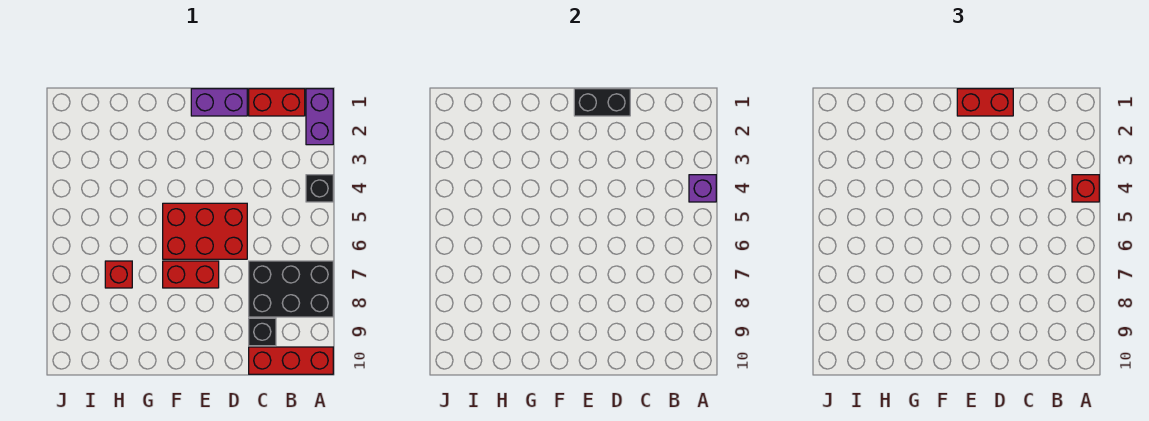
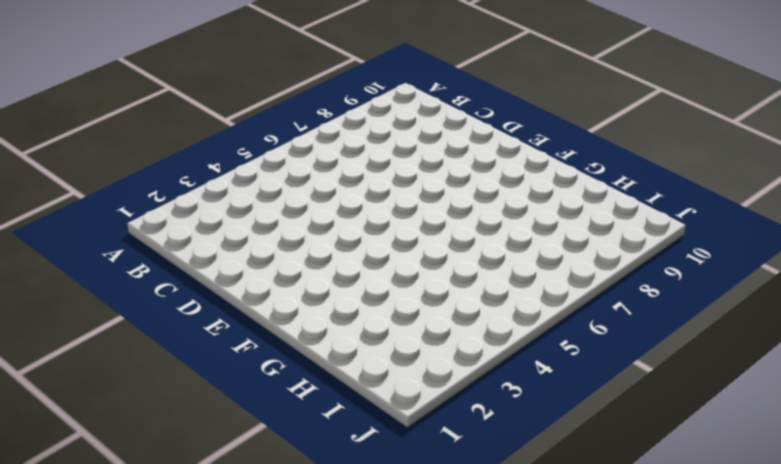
none -> purple brick A1:A2 level 1
none -> black brick A4 level 1
none -> black brick A7:C8 level 1

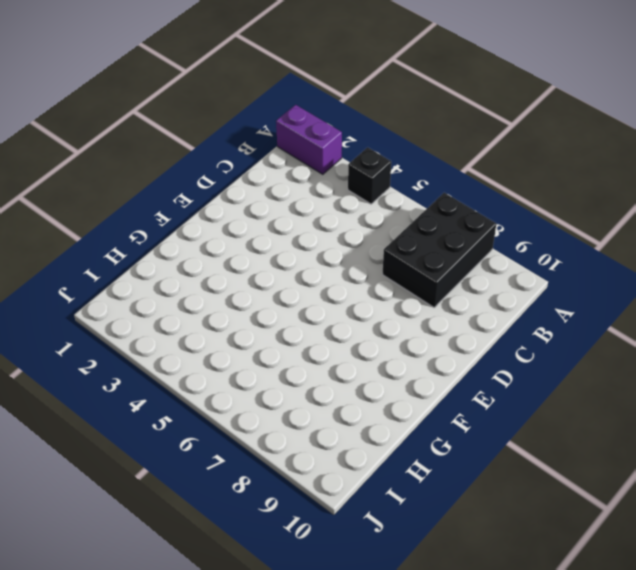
none -> red brick A10:C10 level 1
none -> red brick B1:C1 level 1
none -> black brick C9 level 1

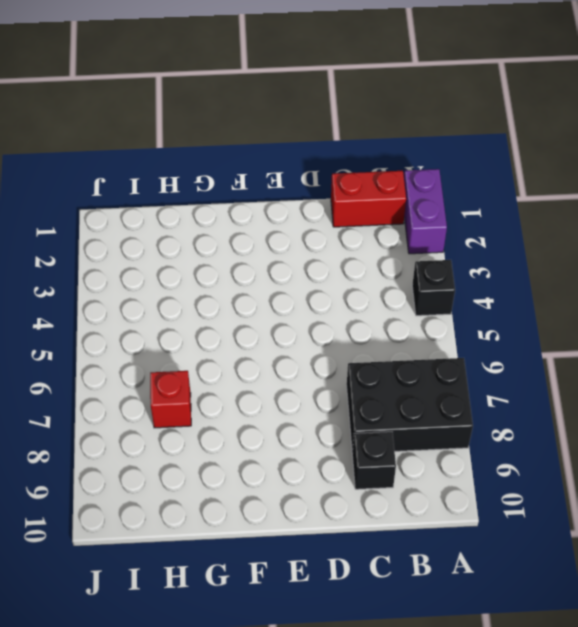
none -> red brick A10:C10 level 1
none -> purple brick D1:E1 level 1
none -> red brick D5:F6 level 1

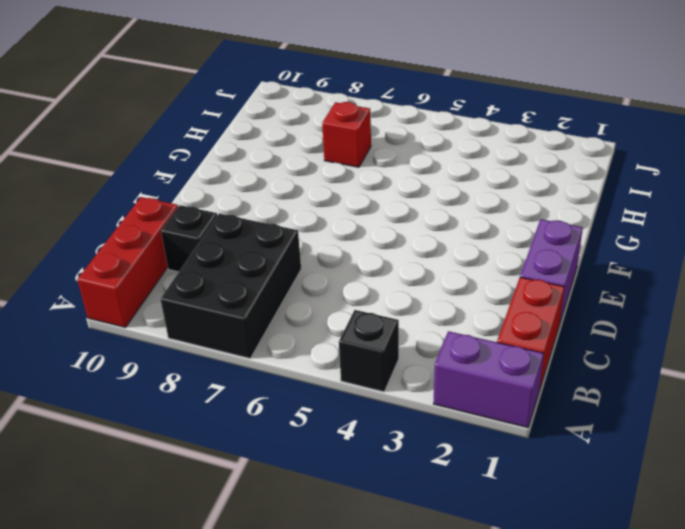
none -> red brick D5:F6 level 1
none -> red brick E7:F7 level 1
none -> purple brick A4 level 2

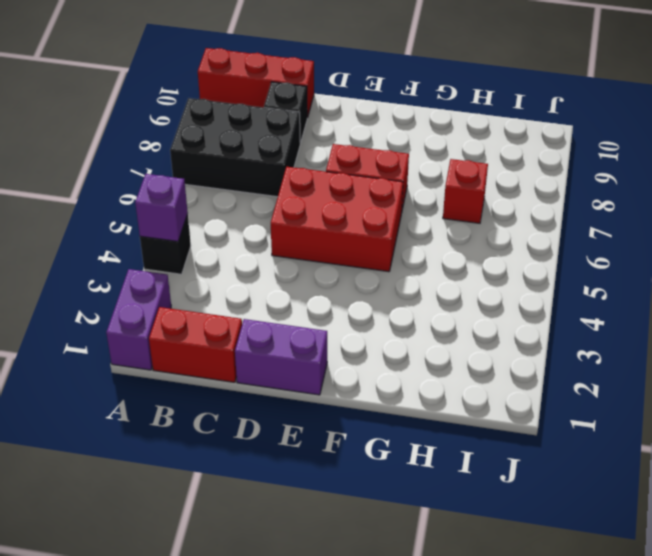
none -> black brick D1:E1 level 2
none -> red brick A4 level 3
none -> red brick D1:E1 level 3

